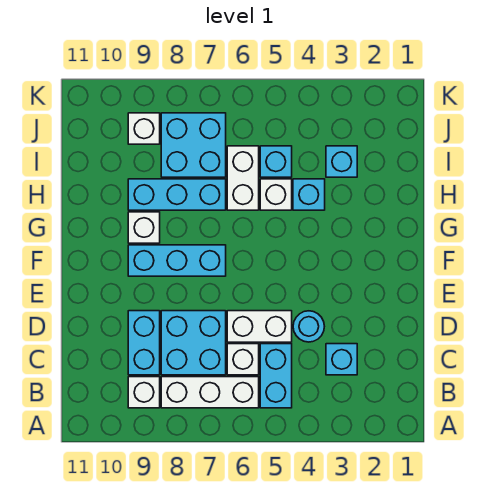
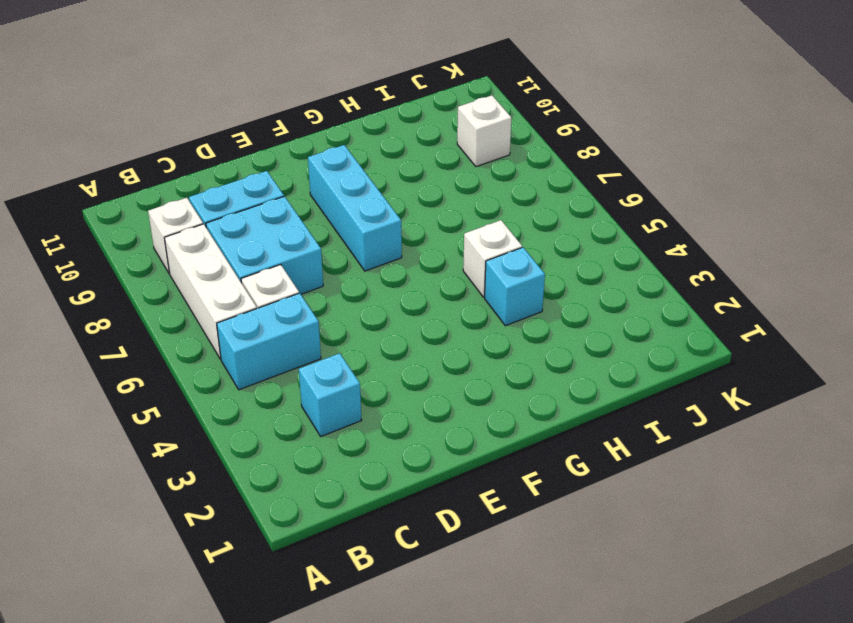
none -> cyan round brick D4 level 1
none -> white brick D5:D6 level 1
none -> white brick G9 level 1

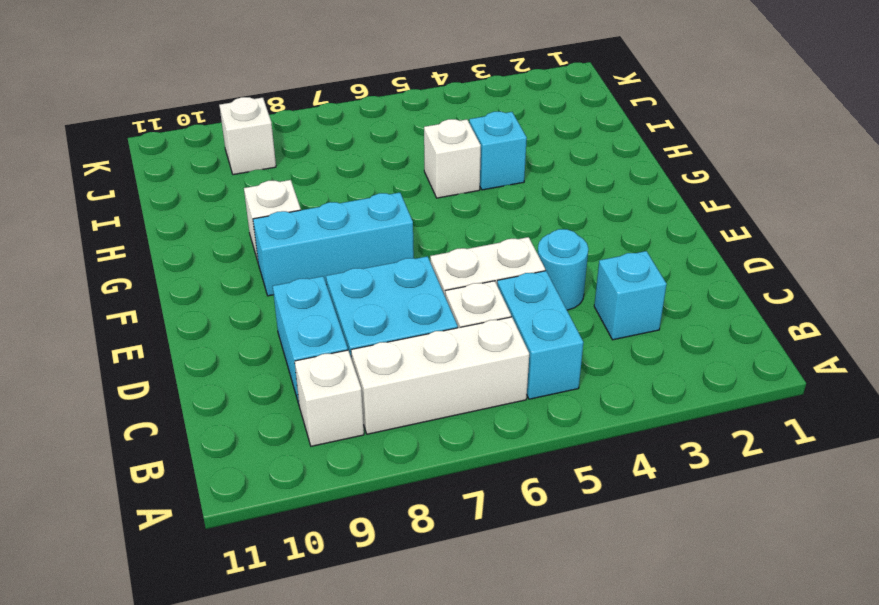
none -> white brick H6:I6 level 1
none -> cyan brick H7:H9 level 1
none -> cyan brick I3 level 1

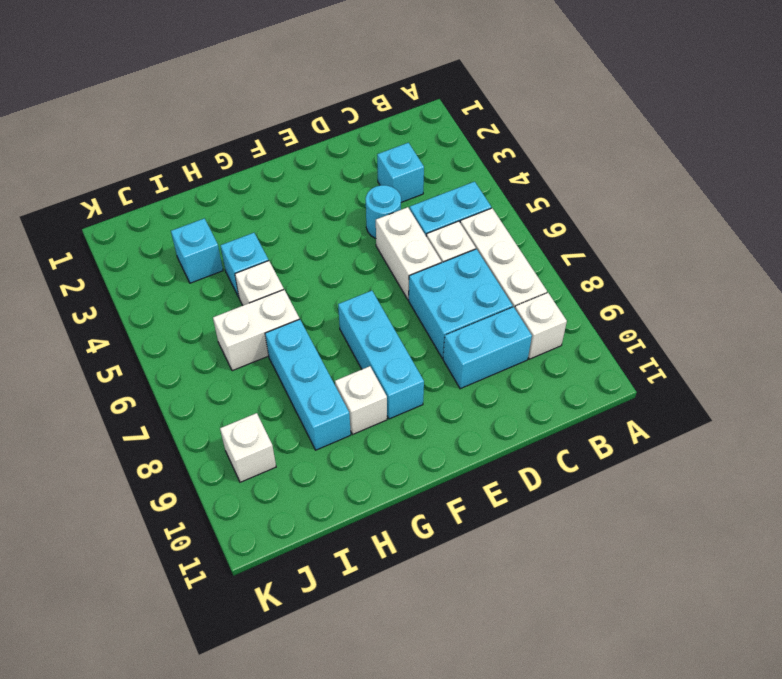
none -> cyan brick I5 level 1
none -> cyan brick I7:J8 level 1

